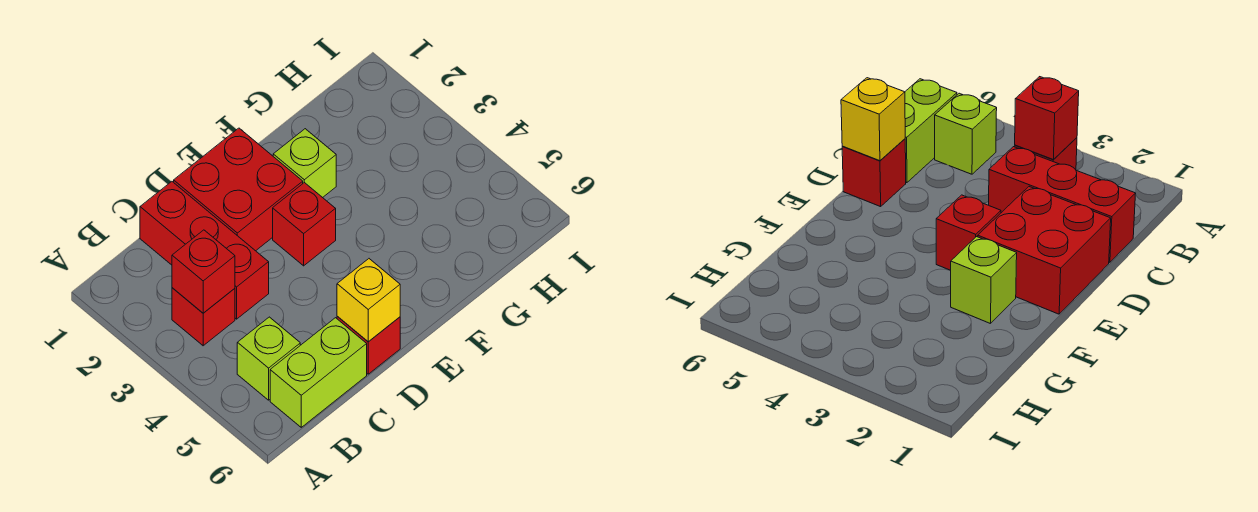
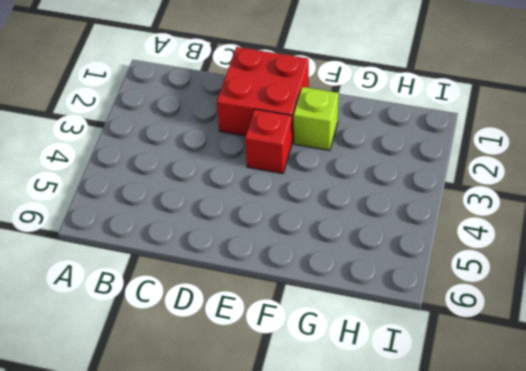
none -> red brick B3 level 1
none -> lime brick B5 level 1

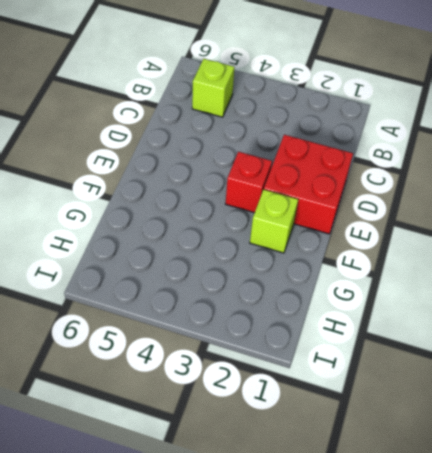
none -> red brick B3 level 1
none -> lime brick B6:C6 level 1

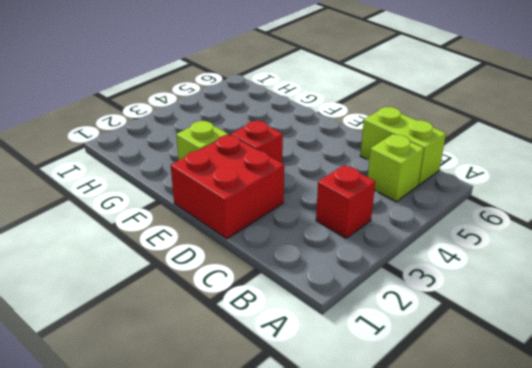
none -> red brick C1:C3 level 1
none -> red brick D6 level 1

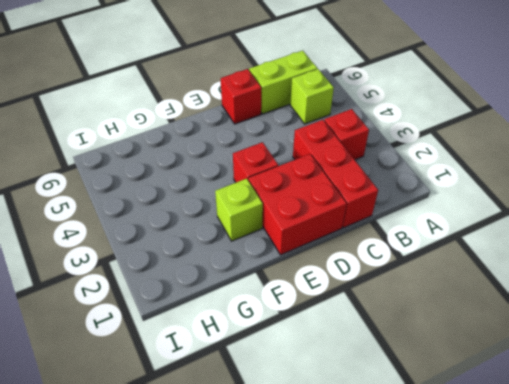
none -> red brick B3 level 2
none -> yellow brick D6 level 2

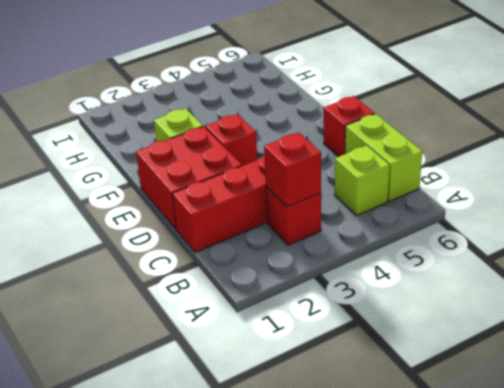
none -> yellow brick D6 level 2

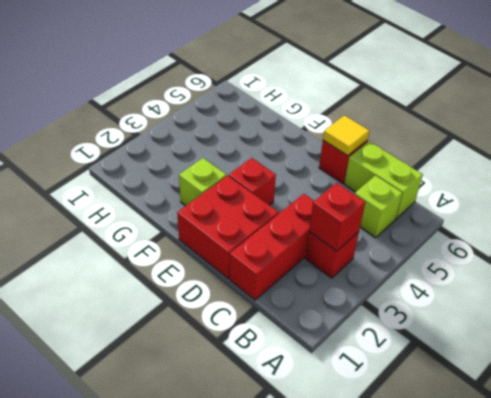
yellow tile D6 level 2 -> yellow brick D6 level 2

